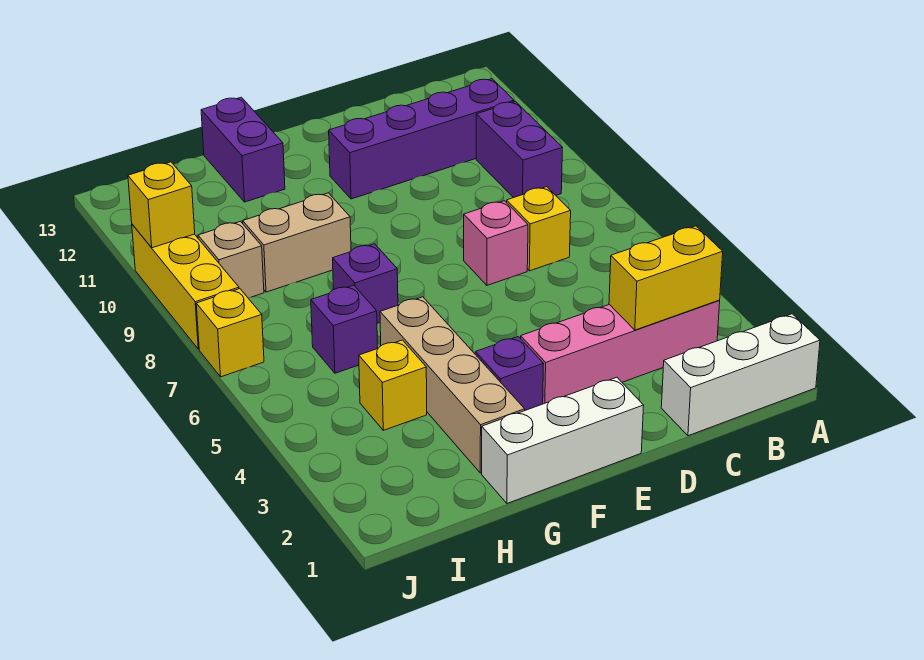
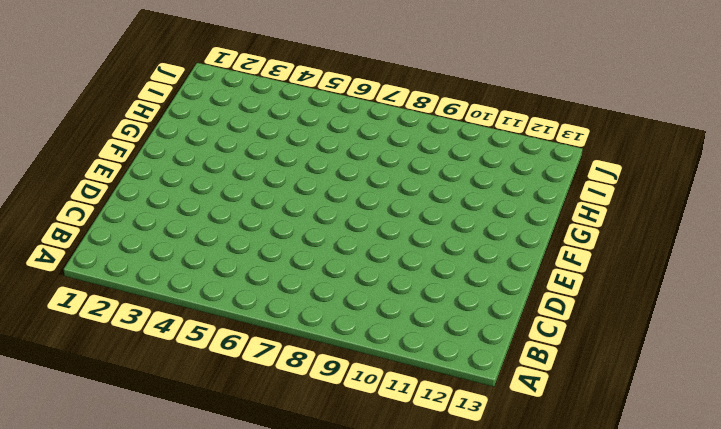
none -> white brick A1:C1 level 1
none -> pink brick B3:E3 level 1
none -> purple brick B9:B10 level 1

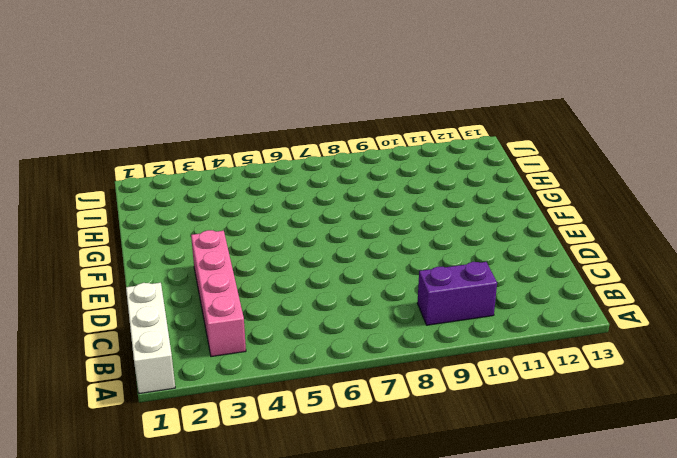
none -> purple brick B11:E11 level 1
none -> yellow brick C7 level 1
none -> pink brick D7 level 1

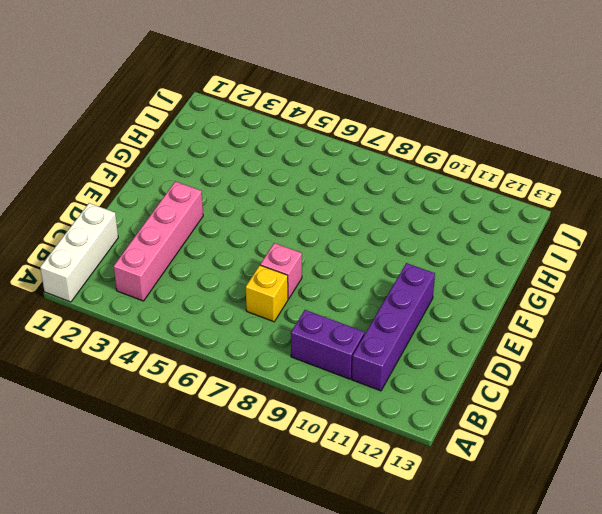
none -> white brick E1:G1 level 1
none -> purple brick F3 level 1
none -> tan brick G2:G5 level 1

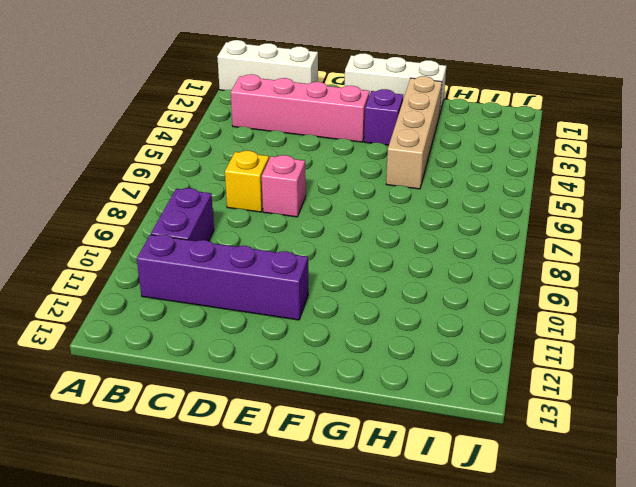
none -> purple brick G7 level 1
none -> tan brick G9:H9 level 1
none -> purple brick G12:G13 level 1

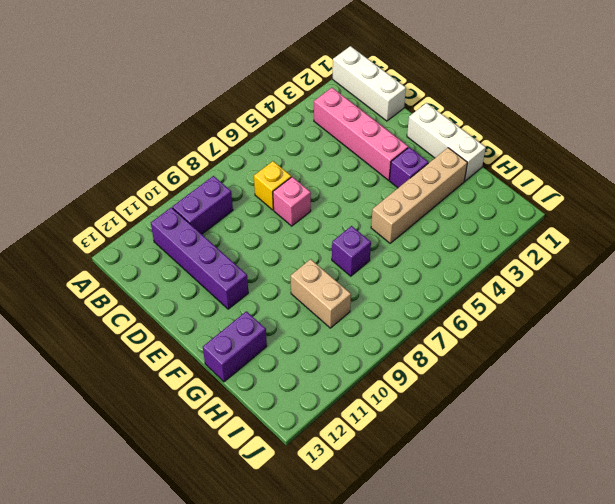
none -> yellow brick H4 level 1
none -> purple brick H6 level 1
none -> tan brick I9 level 1

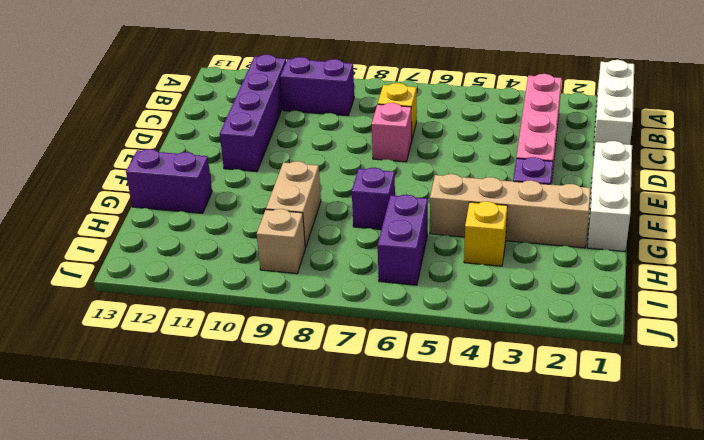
purple brick H6:I6 level 1 -> purple brick H6 level 1
none -> yellow brick J7 level 1
none -> yellow brick J8:J10 level 1
none -> yellow brick B3:C3 level 2

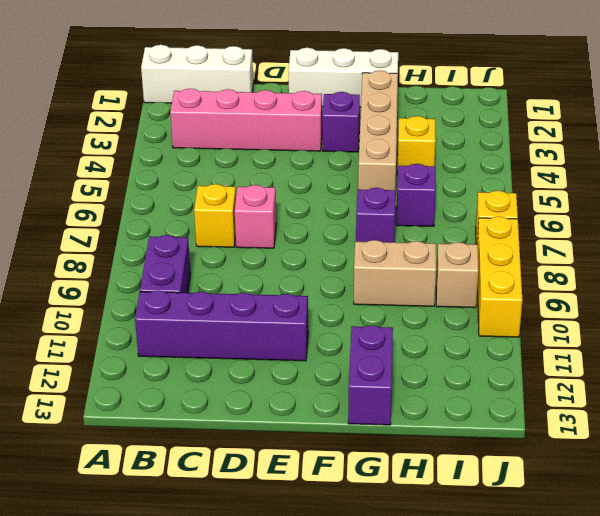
none -> yellow brick B3:C3 level 2
none -> yellow brick J10 level 2

